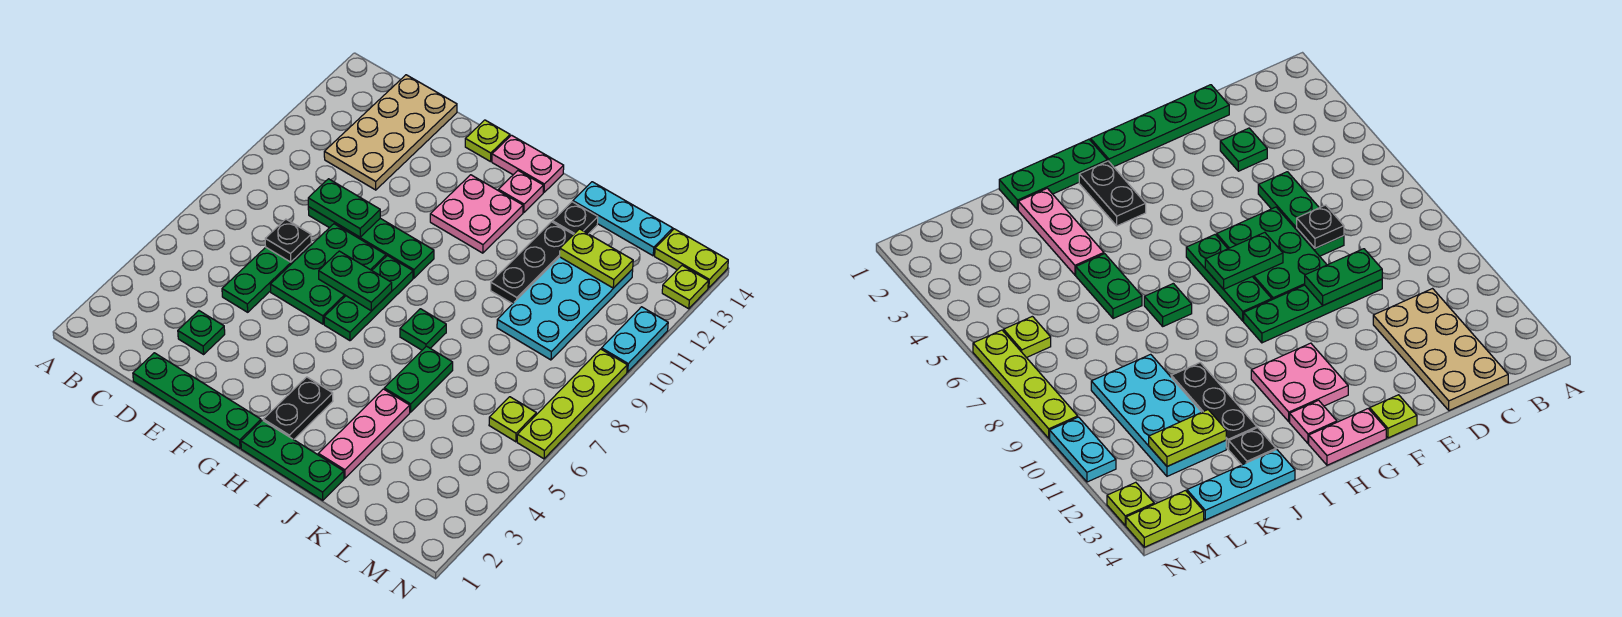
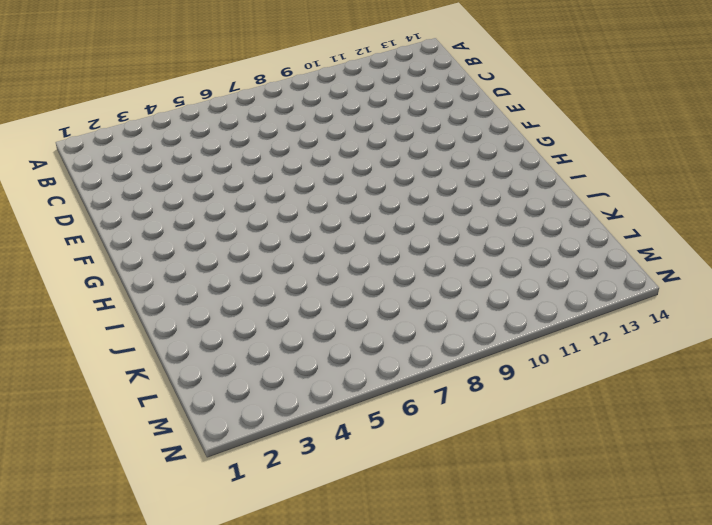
none -> tan plate C11:D14 level 1
none -> green plate D1:G1 level 1
none -> green plate D3 level 1

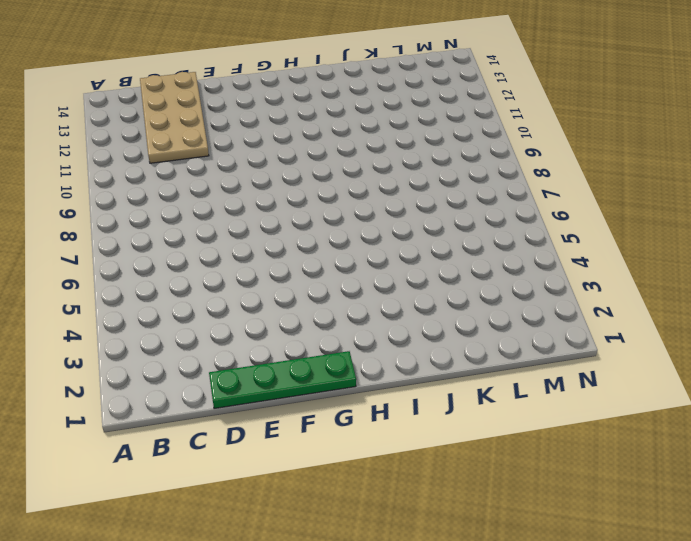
none -> green plate D3 level 1
none -> green plate D5:D7 level 1
none -> green plate D9:G9 level 1

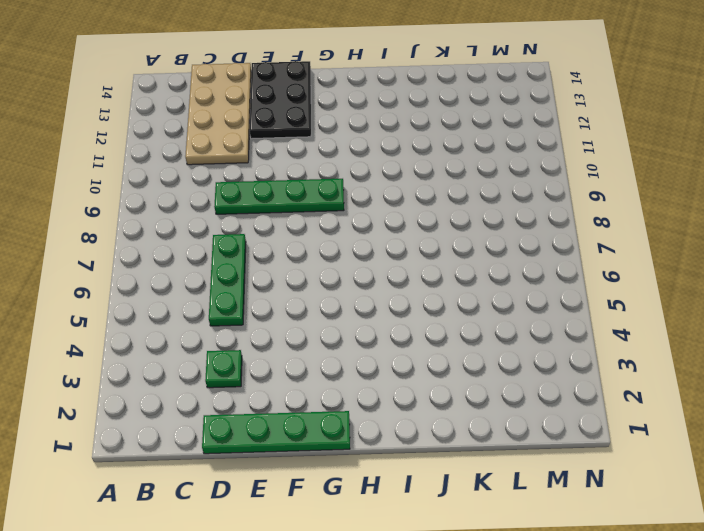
black plate E12:F14 level 1 -> lime plate F14 level 1
none -> green plate E6:F8 level 1
none -> green plate G6:G8 level 1
none -> pink plate G11:H12 level 1

